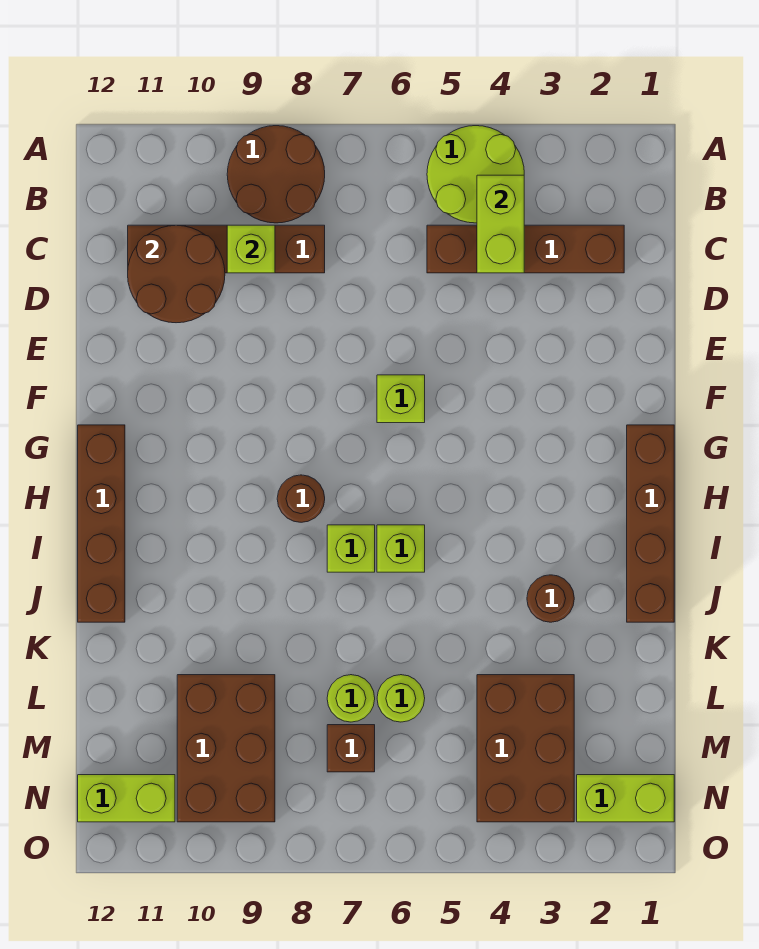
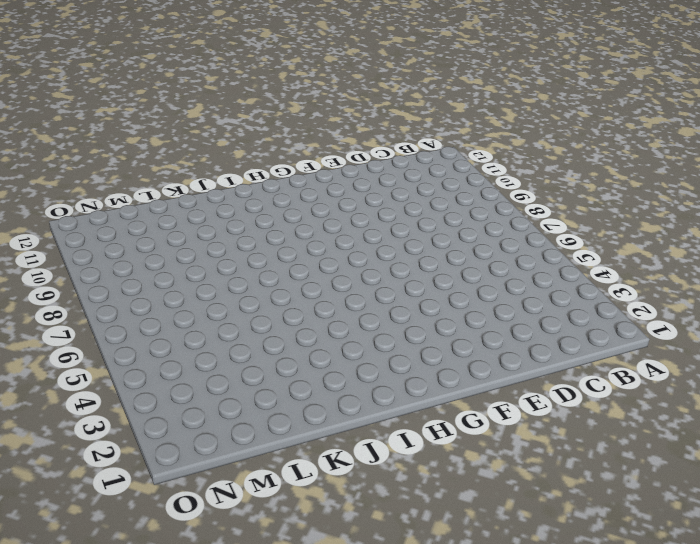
none -> lime round brick A4:B5 level 1
none -> brown round brick A8:B9 level 1
none -> brown brick C2:C5 level 1

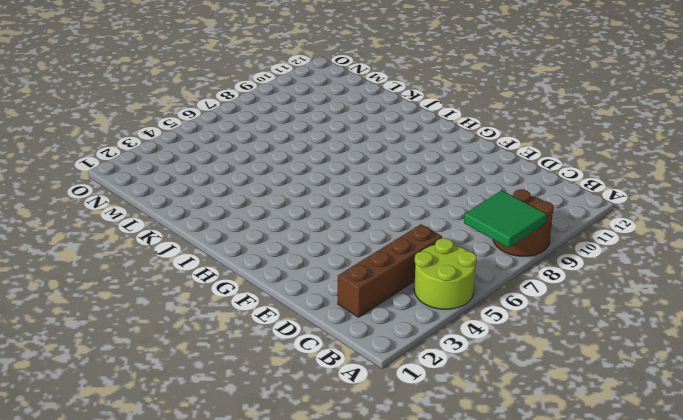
green tile A7:B8 level 2 -> none
none -> brown brick C8:C11 level 1
none -> lime brick F6 level 1
none -> brown brick G1:J1 level 1

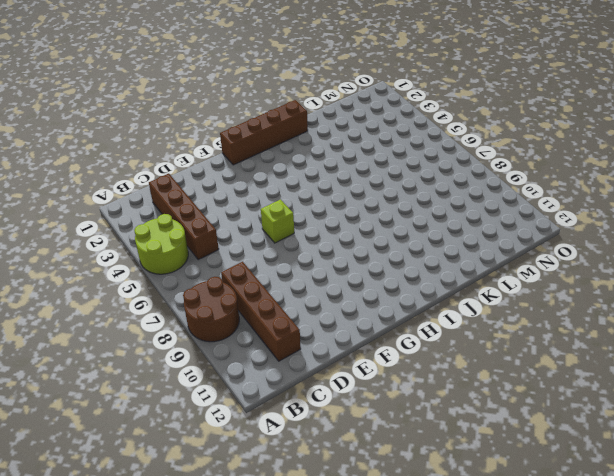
none -> brown brick G12:J12 level 1
none -> brown round brick H8 level 1
none -> lime brick I6 level 1

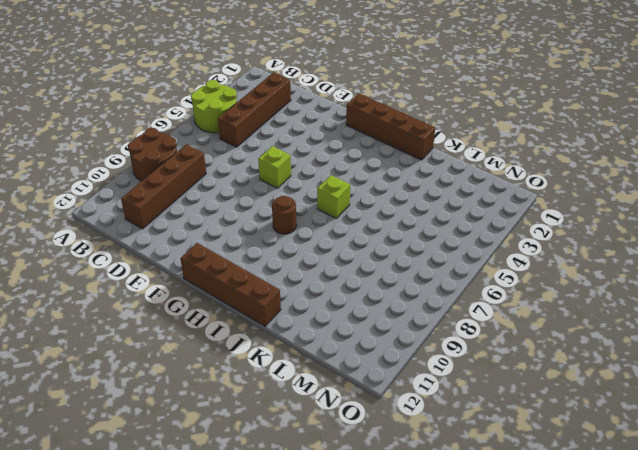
none -> lime brick I7 level 1
none -> brown round brick J3 level 1
none -> brown brick L3:N4 level 1

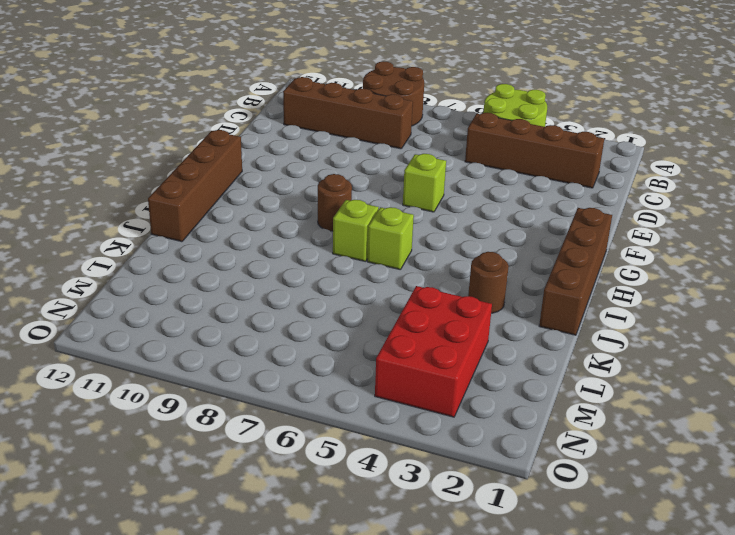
red brick L3:N4 level 1 -> brown brick L3:N4 level 1
none -> lime round brick L6 level 1
none -> lime round brick L7 level 1
none -> brown brick L9:N10 level 1

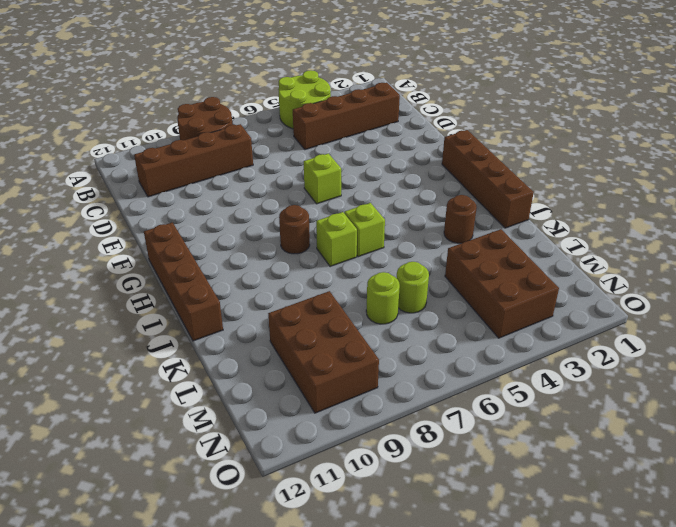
none -> brown brick M7 level 1
none -> lime brick N1:N2 level 1
none -> lime brick N11:N12 level 1

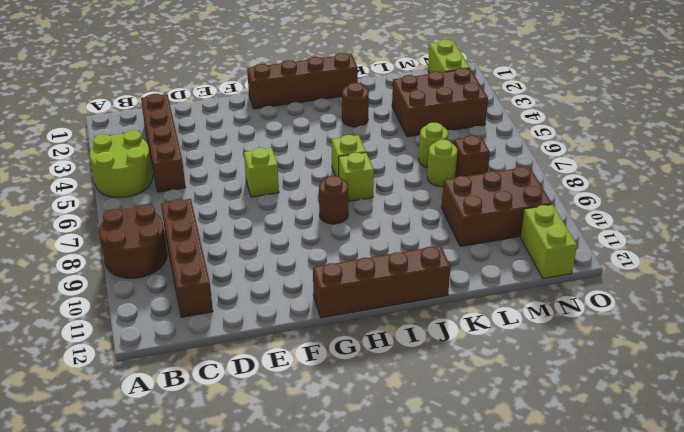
none -> lime brick B4:C4 level 2
none -> lime brick C9 level 2
none -> brown round brick C10:D11 level 2

